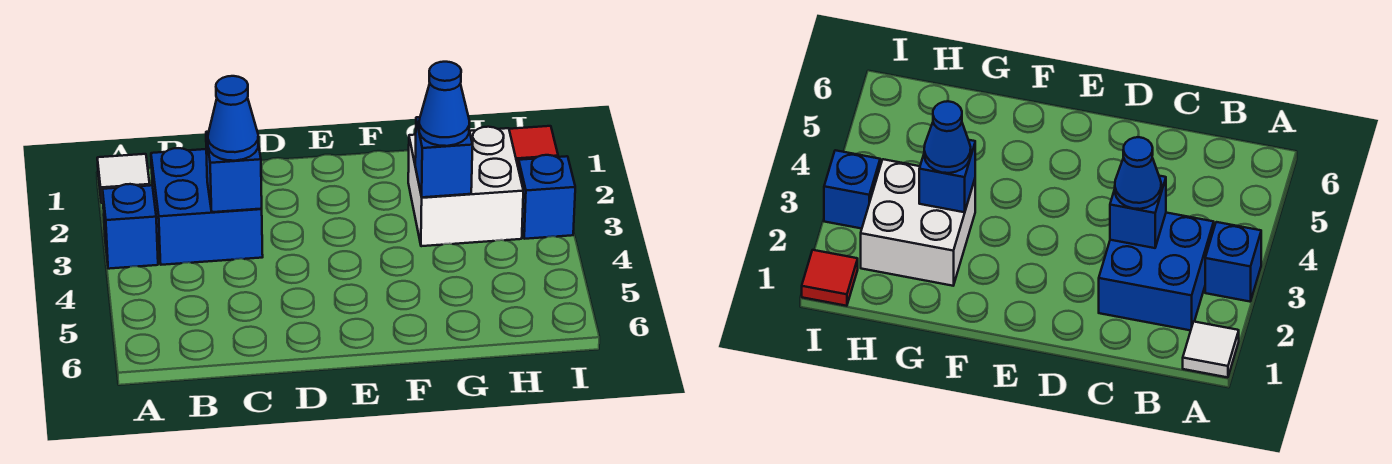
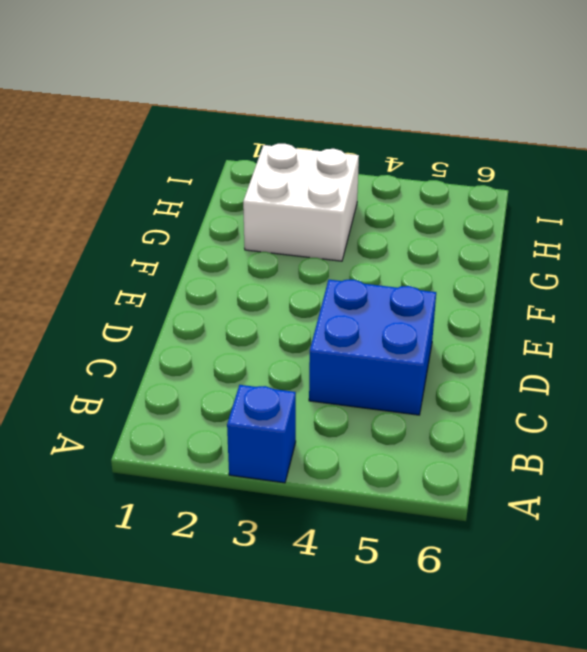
blue brick C4:D5 level 1 -> blue brick B2:C3 level 1
none -> white tile A1 level 1
none -> red tile I1 level 1

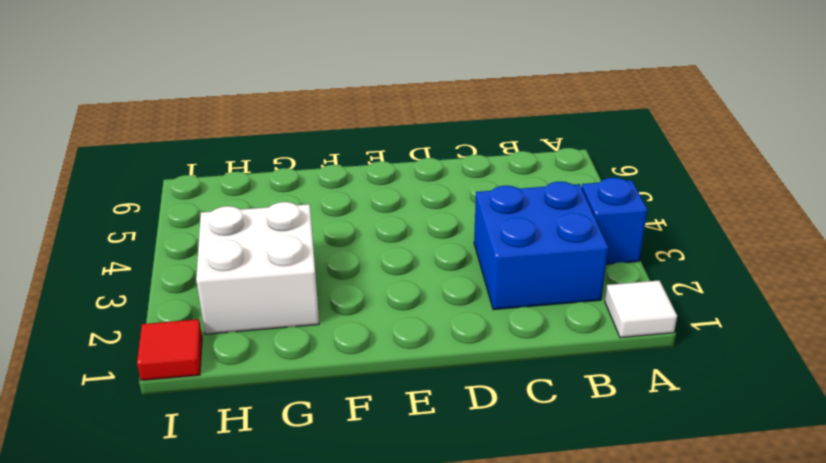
none -> blue brick I3 level 1
none -> blue brick C3 level 2

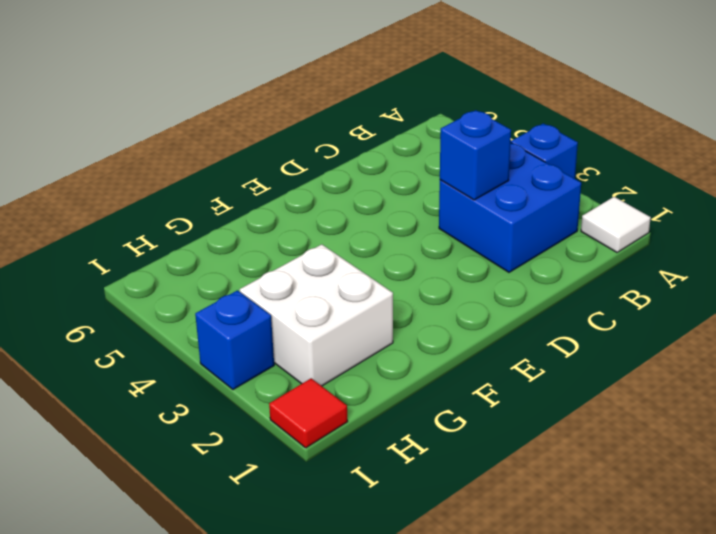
none -> blue brick G3 level 2
none -> blue cone C3 level 3

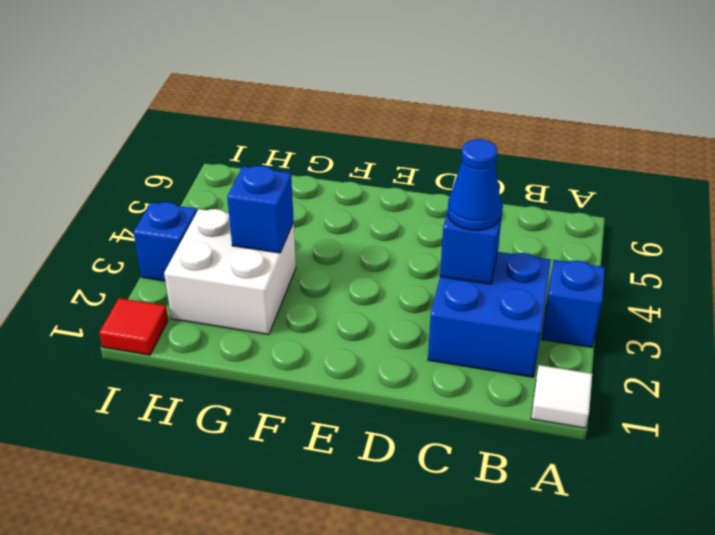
none -> blue cone G3 level 3

